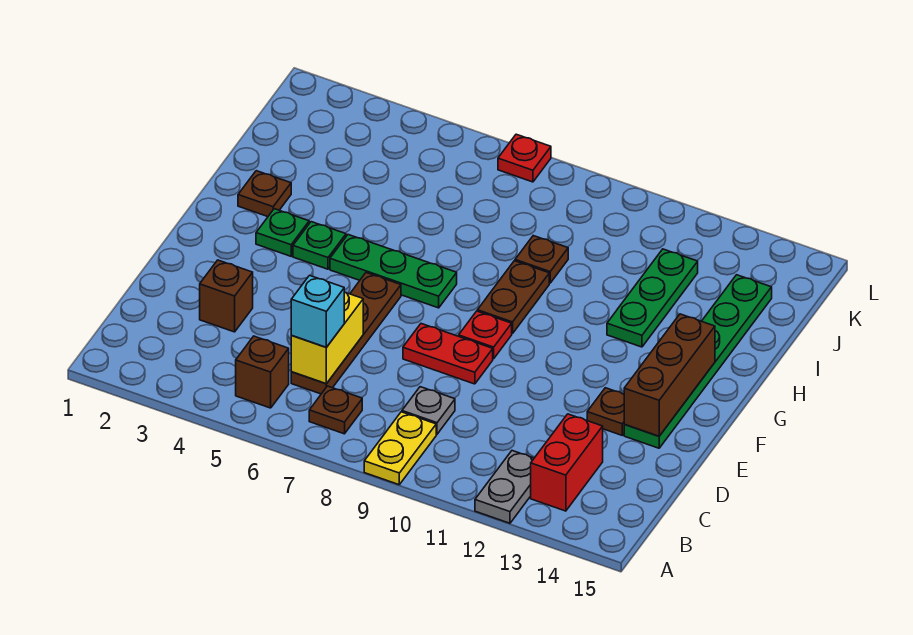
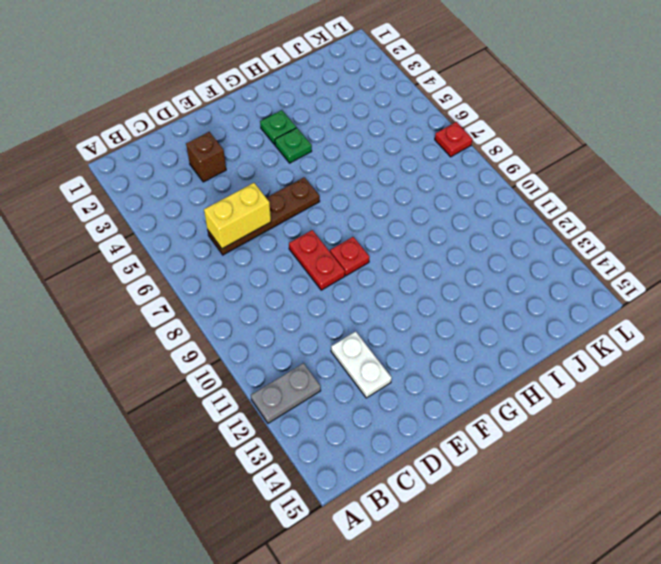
white plate D12:D13 level 1 -> none
none -> yellow plate A9:B9 level 1
none -> brown brick B5 level 1
none -> brown plate B7 level 1

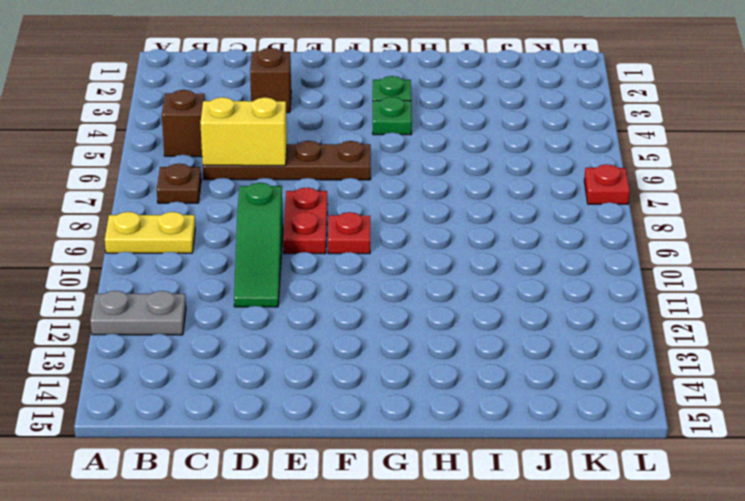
green slope D9:D11 level 1 top 9 -> none
none -> red brick B13:C13 level 1
none -> grey plate C9 level 1
none -> brown plate E13 level 1

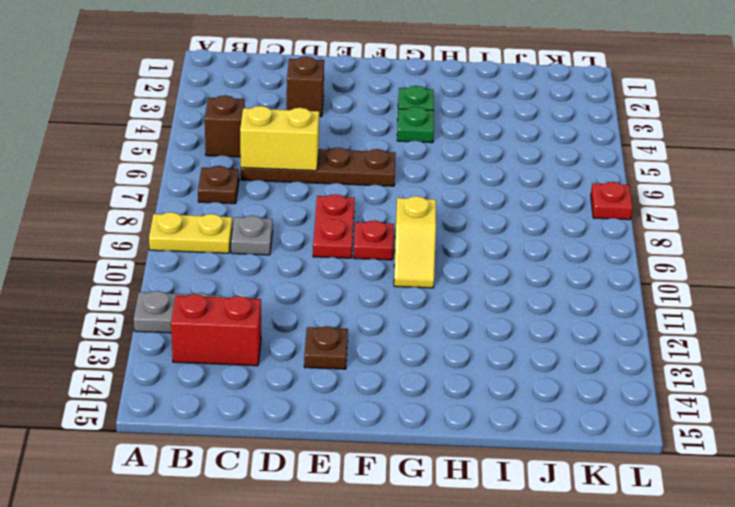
yellow slope G9:G10 level 1 top 9 -> brown plate G9:H9 level 1
none -> green plate E14:J14 level 1
none -> green plate G5:G7 level 1
none -> brown plate H2 level 1

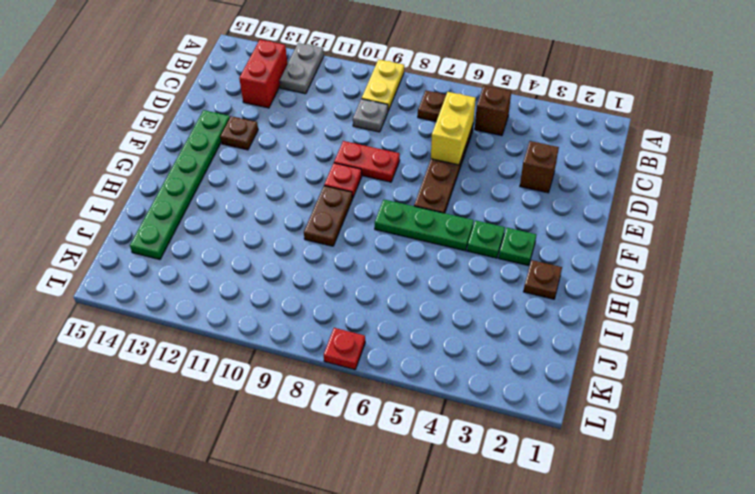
none -> green plate H12:J12 level 1
none -> brown plate I9 level 1
none -> brown brick E14:G14 level 2

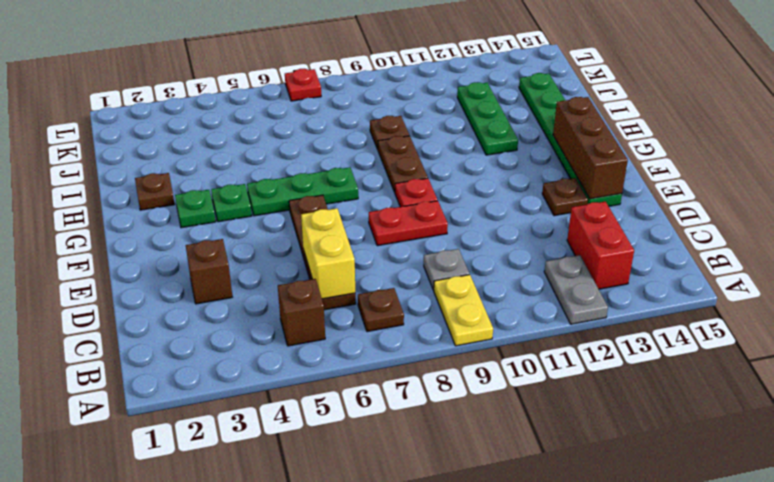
none -> cyan brick C6 level 3

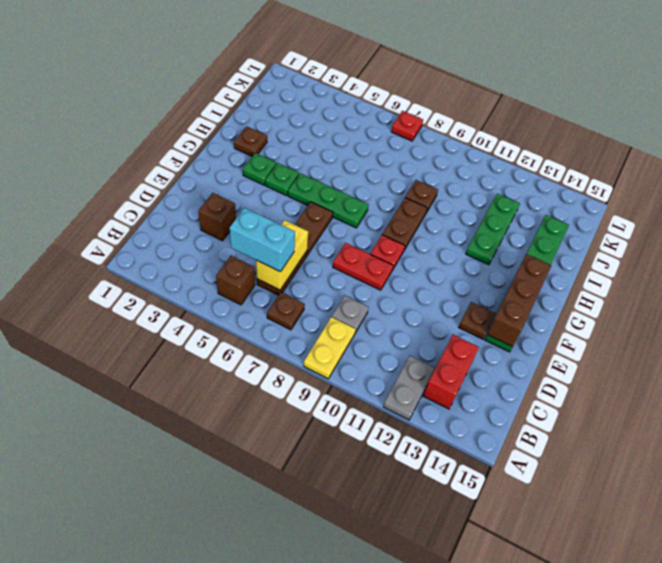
cyan brick C5:C6 level 3 -> cyan brick C6 level 3

